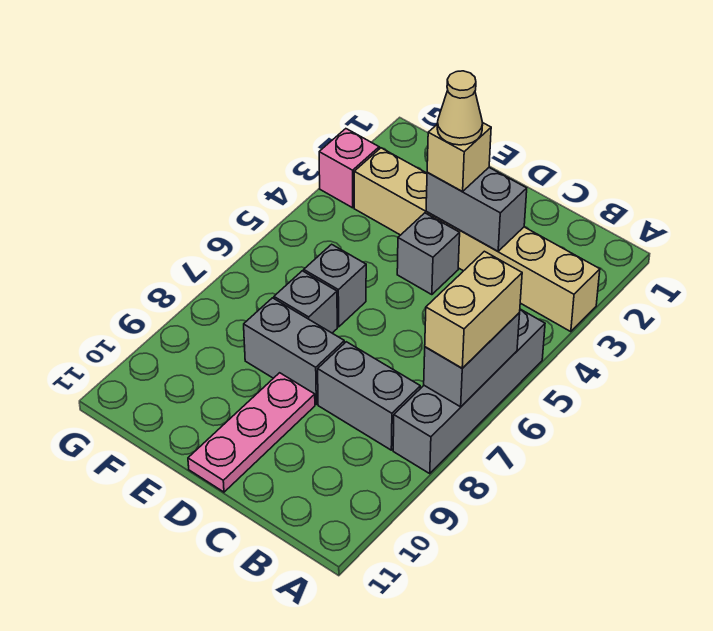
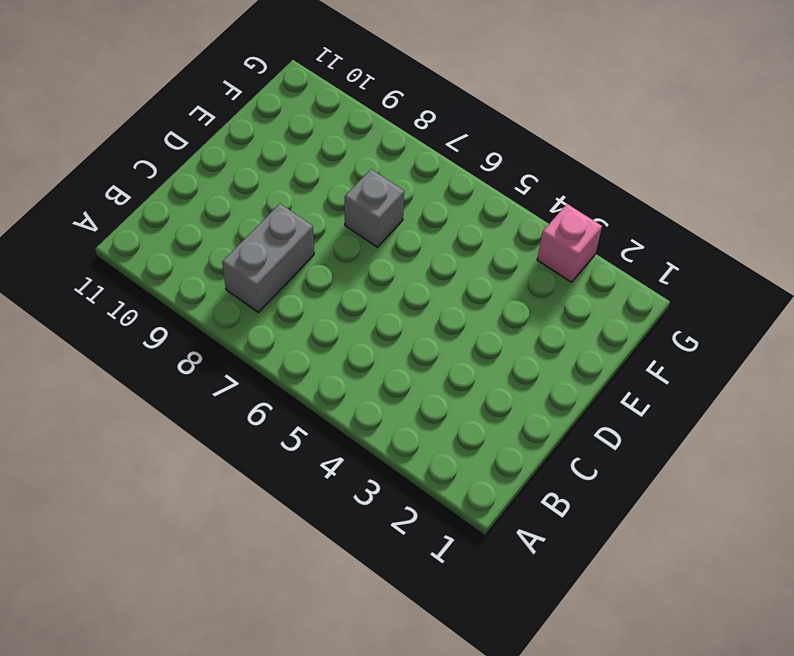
none -> tan brick A3:F3 level 1
none -> grey brick A5:A8 level 1
none -> grey brick D4 level 1

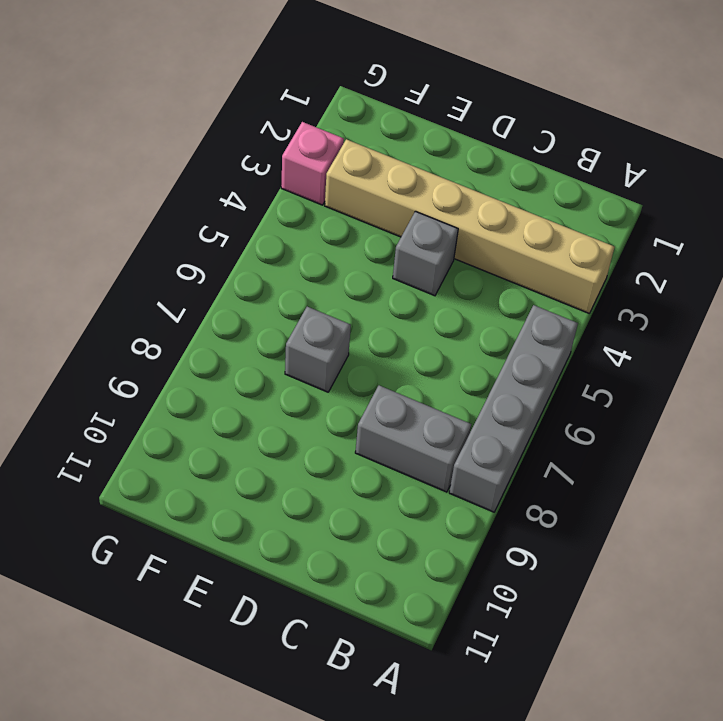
none -> grey brick D8:E8 level 1
none -> pink plate D9:D11 level 1
none -> grey brick E6 level 1

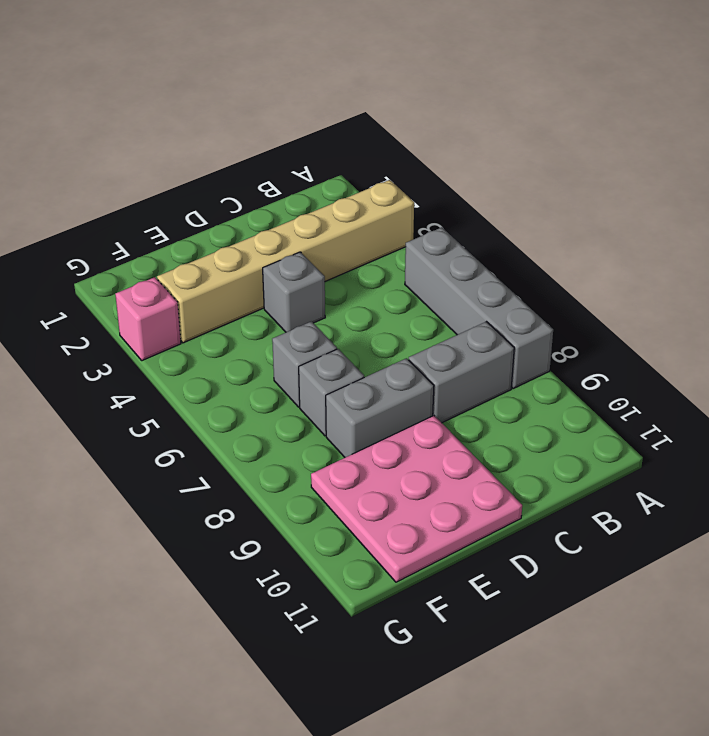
pink plate D9:F11 level 1 -> pink plate D9:D11 level 1
none -> grey brick A6:A7 level 2
none -> grey brick C3:D3 level 2
none -> tan brick A6:A7 level 3

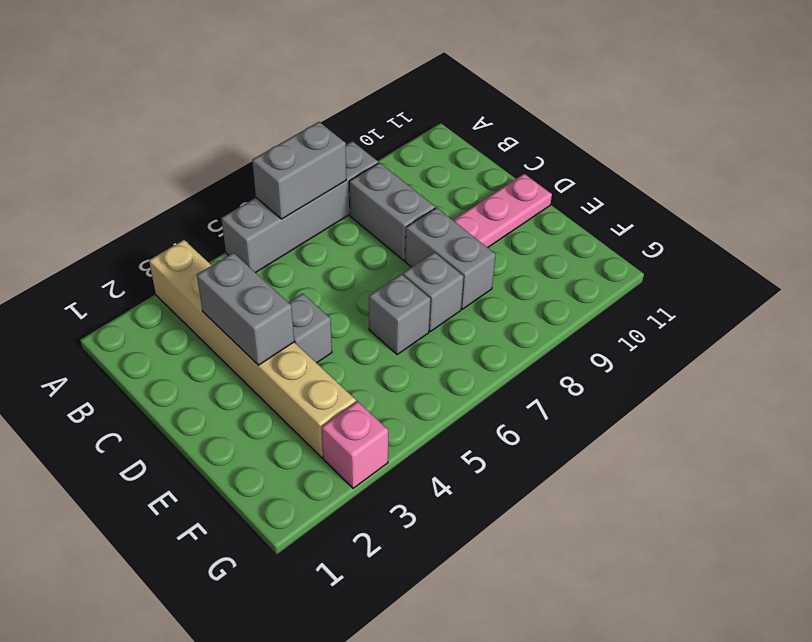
none -> tan brick A6:A7 level 3
none -> tan brick D3 level 3
none -> tan cone D3 level 4

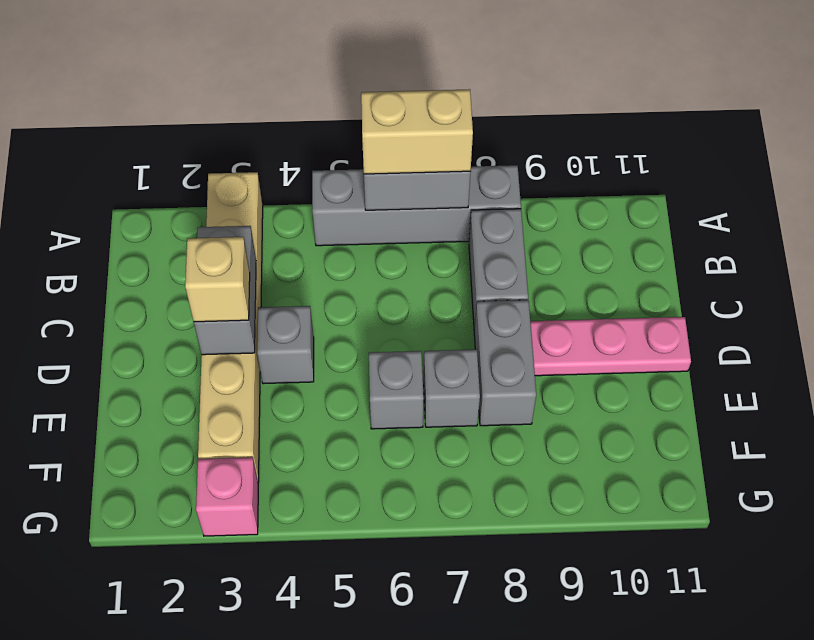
none -> tan cone D3 level 4

